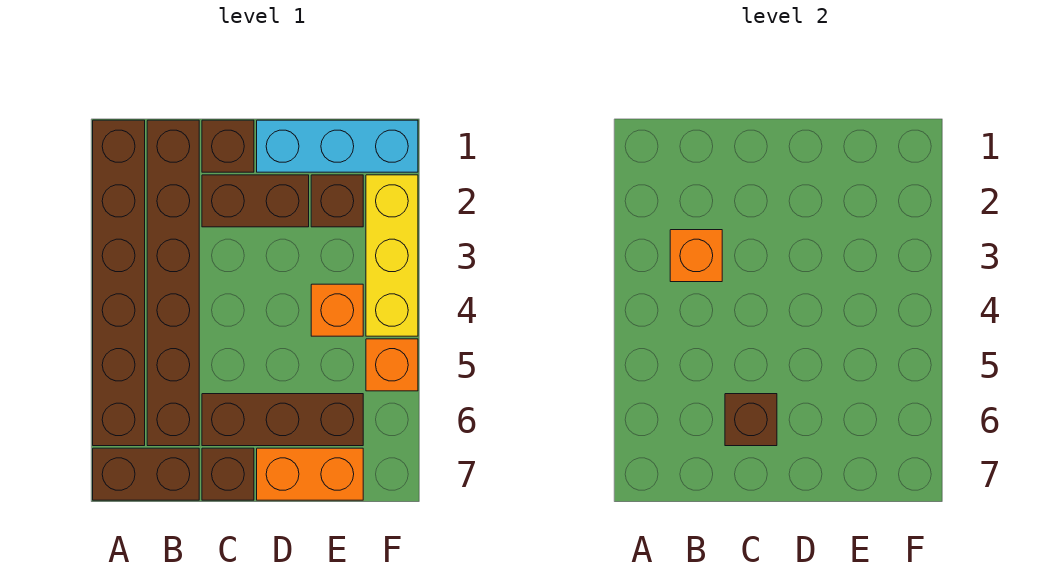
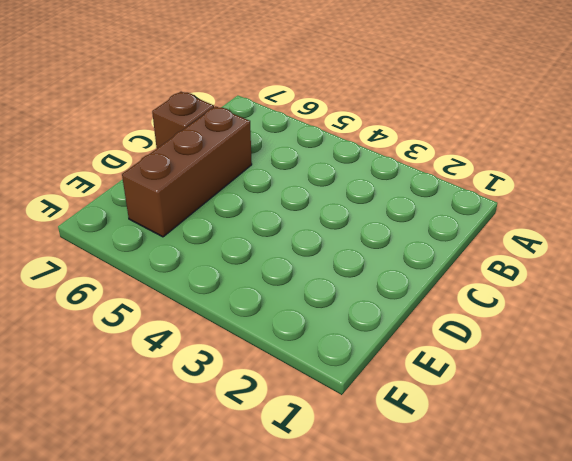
none -> brown brick A1:A6 level 1
none -> brown brick A7:B7 level 1
none -> brown brick B1:B6 level 1

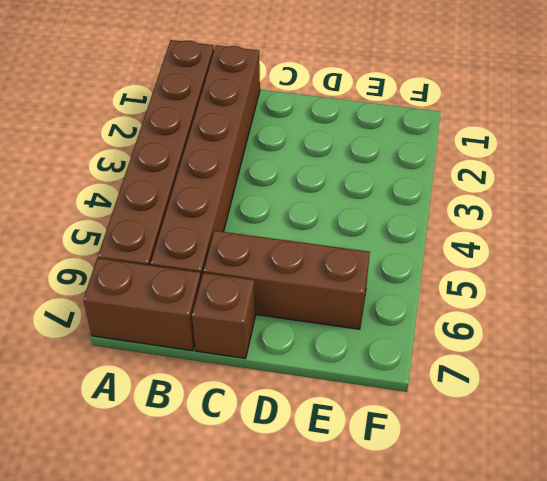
none -> brown brick C1 level 1
none -> brown brick C2:D2 level 1
none -> cyan brick D1:F1 level 1

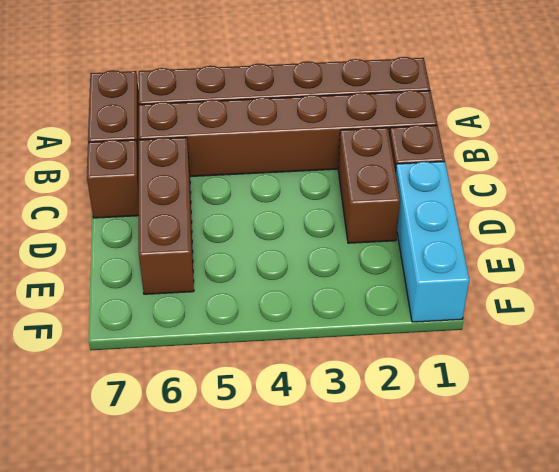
none -> orange brick D7:E7 level 1
none -> brown brick E2 level 1
none -> orange brick E4 level 1

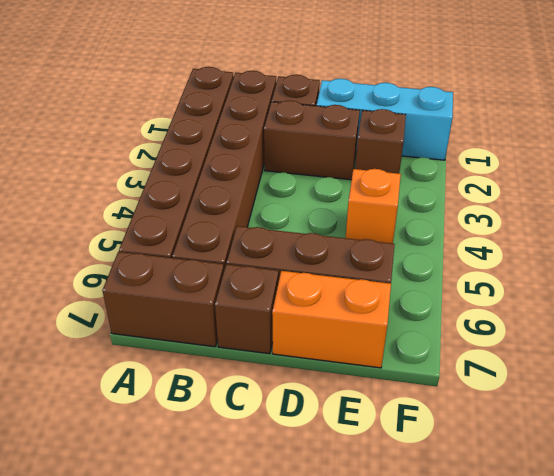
none -> yellow brick F2:F4 level 1
none -> orange brick F5 level 1
none -> orange brick B3 level 2

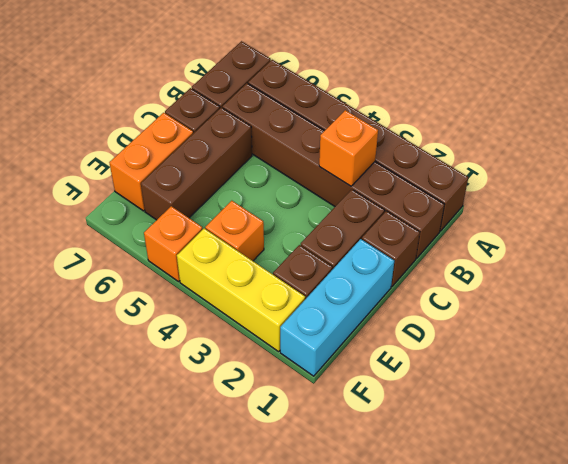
none -> brown brick C6 level 2

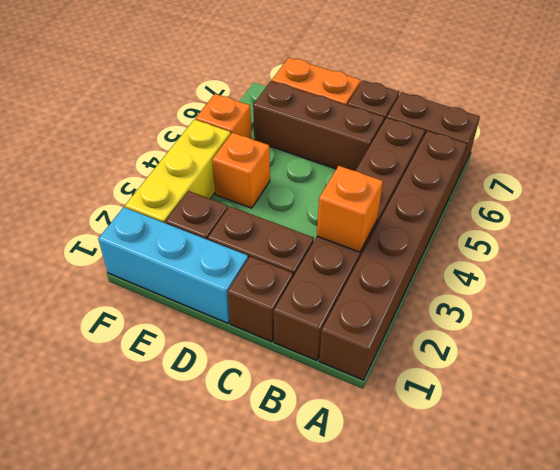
none -> brown brick C6 level 2

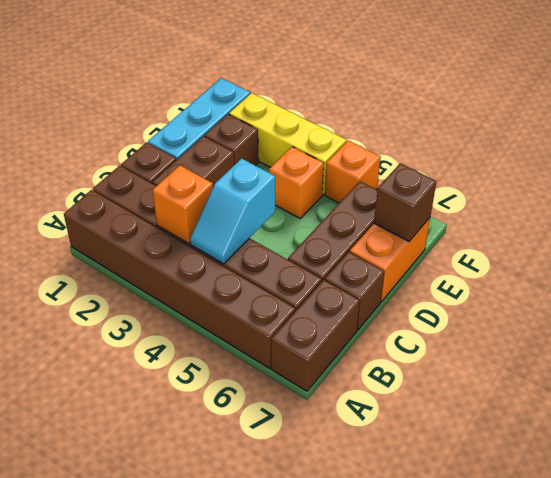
cyan slope B4:C4 level 2 top C -> none
brown brick E7 level 2 -> brown brick C6 level 2

